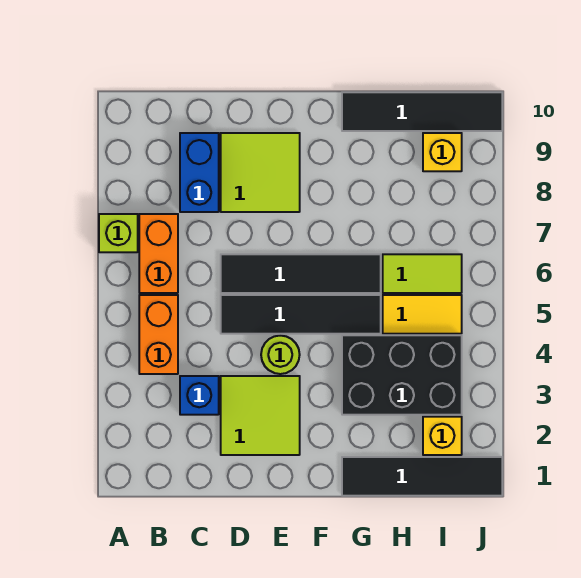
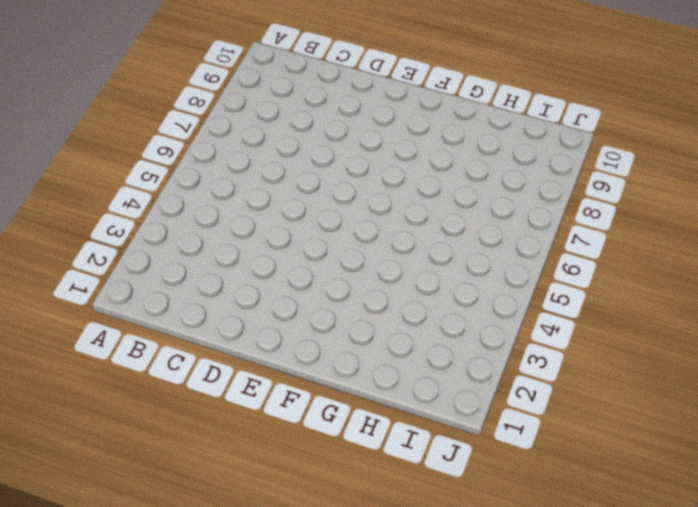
none -> lime brick A7 level 1
none -> orange brick B4:B5 level 1
none -> orange brick B6:B7 level 1

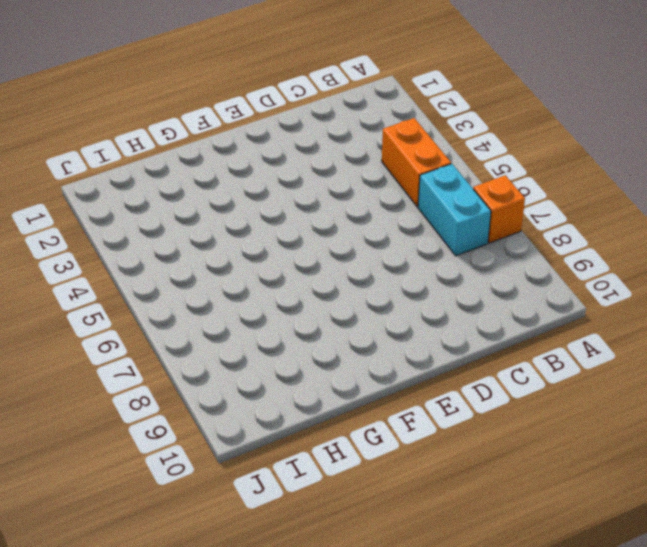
orange brick A7 level 1 -> lime brick A7 level 1
cyan brick B6:B7 level 1 -> orange brick B6:B7 level 1
none -> blue brick C3 level 1
none -> blue brick C8:C9 level 1
none -> lime tile D2:E3 level 1

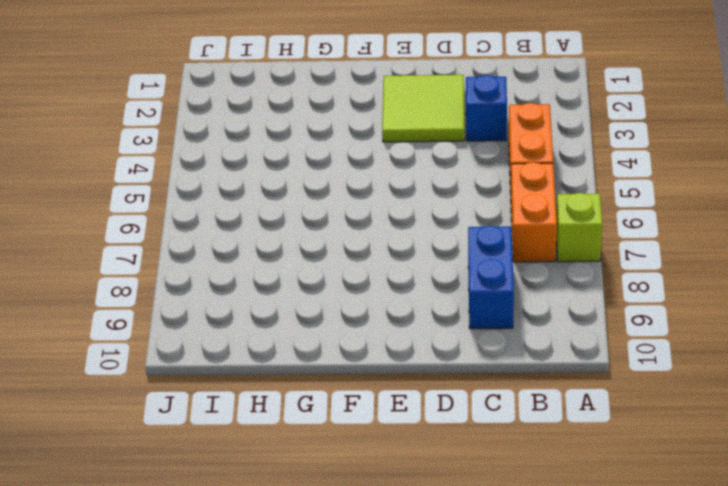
none -> black tile D5:G5 level 1
none -> black tile D6:G6 level 1
none -> lime tile D8:E9 level 1

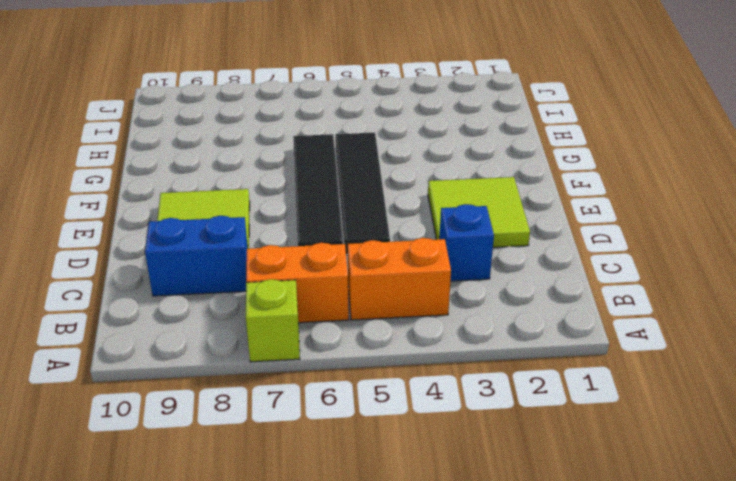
none -> lime round brick E4 level 1
none -> black tile G1:J1 level 1
none -> black brick G3:I4 level 1

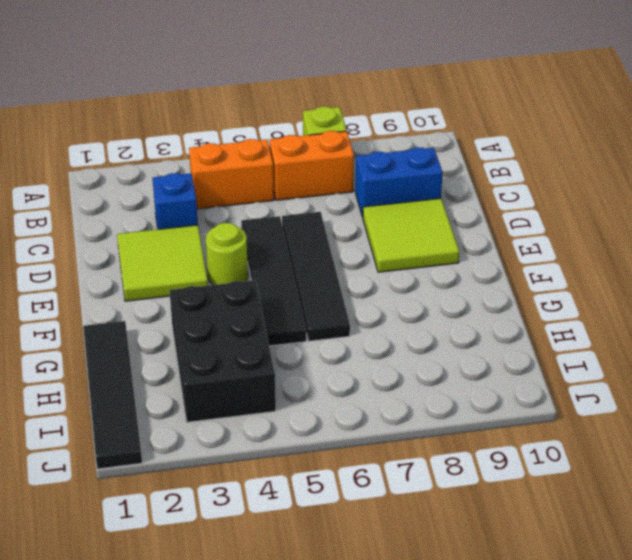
none -> black tile G10:J10 level 1
none -> yellow tile H5:I5 level 1
none -> lime tile H6:I6 level 1

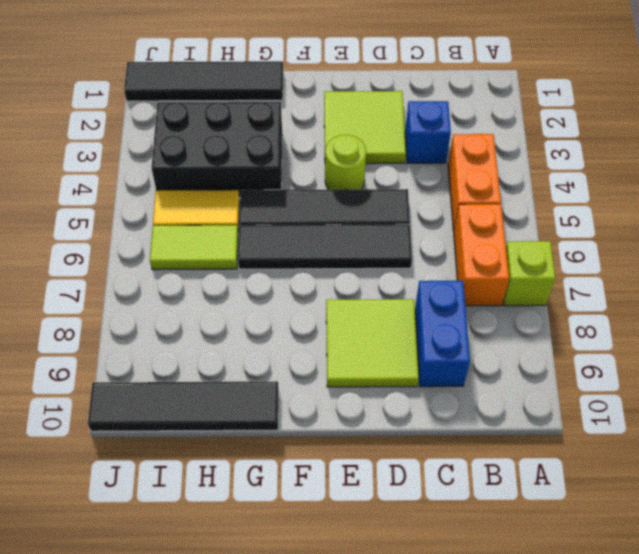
none -> yellow brick I2 level 1
none -> yellow brick I9 level 1

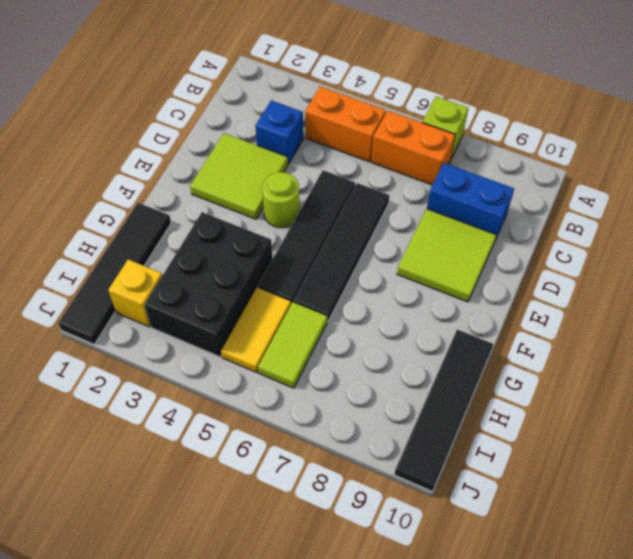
none -> yellow brick I9 level 1

